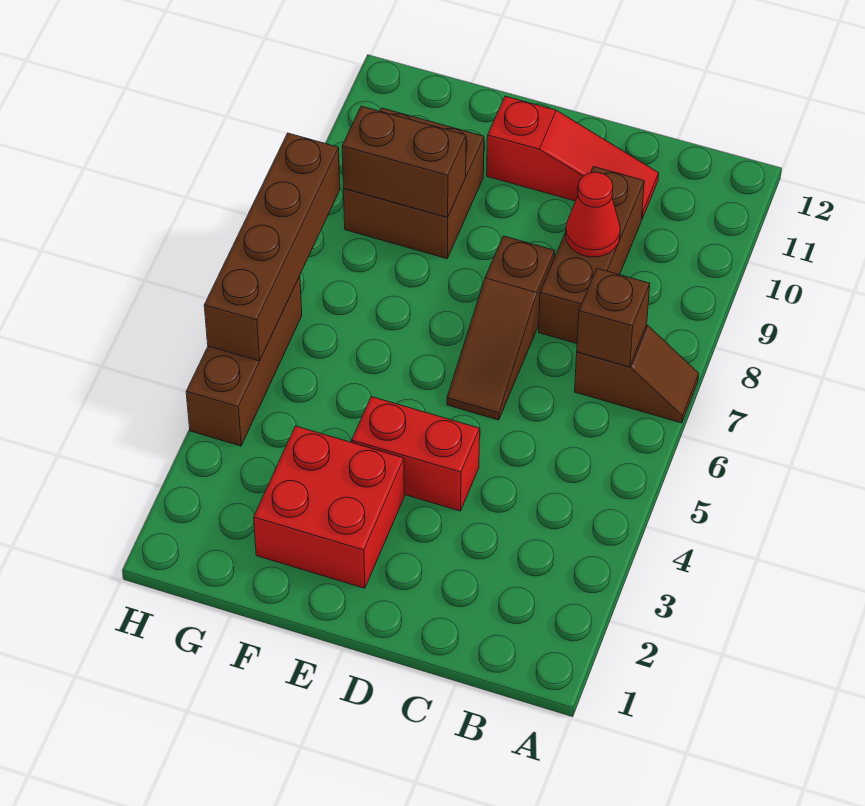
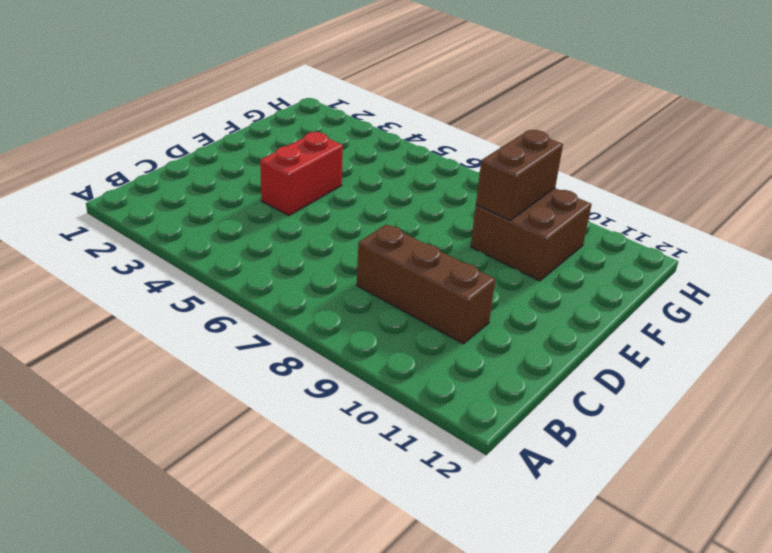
none -> brown slope A7:B7 level 1 top B
none -> red slope C11:E11 level 1 top E
none -> brown slope D6:D8 level 1 top 8

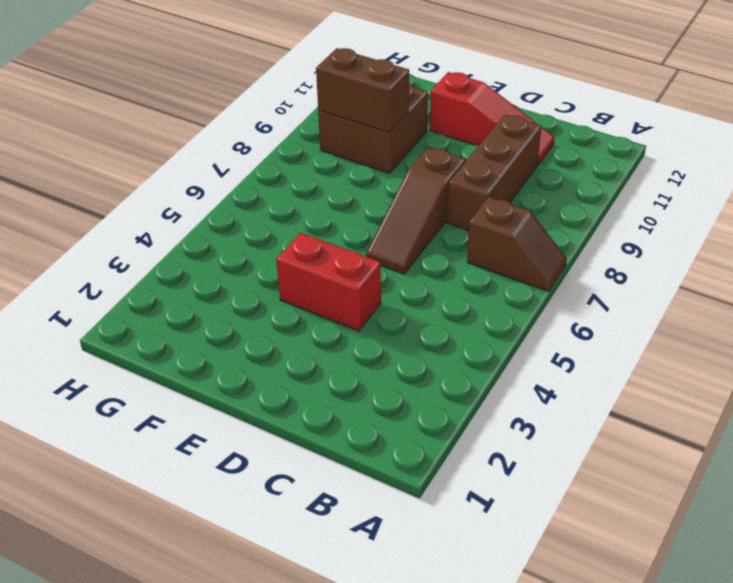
none -> red brick E2:F3 level 1
none -> brown brick H4:H6 level 1
none -> brown brick B7 level 2

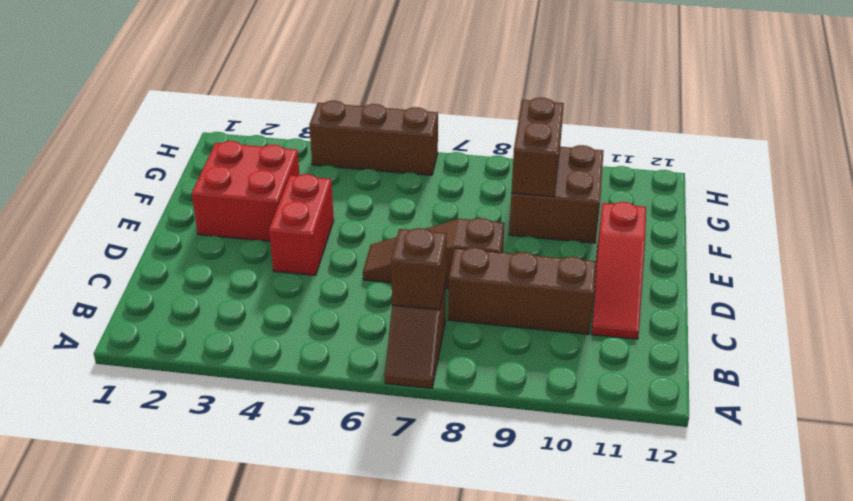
none -> red cone C9 level 2
none -> brown brick H5:H8 level 2

